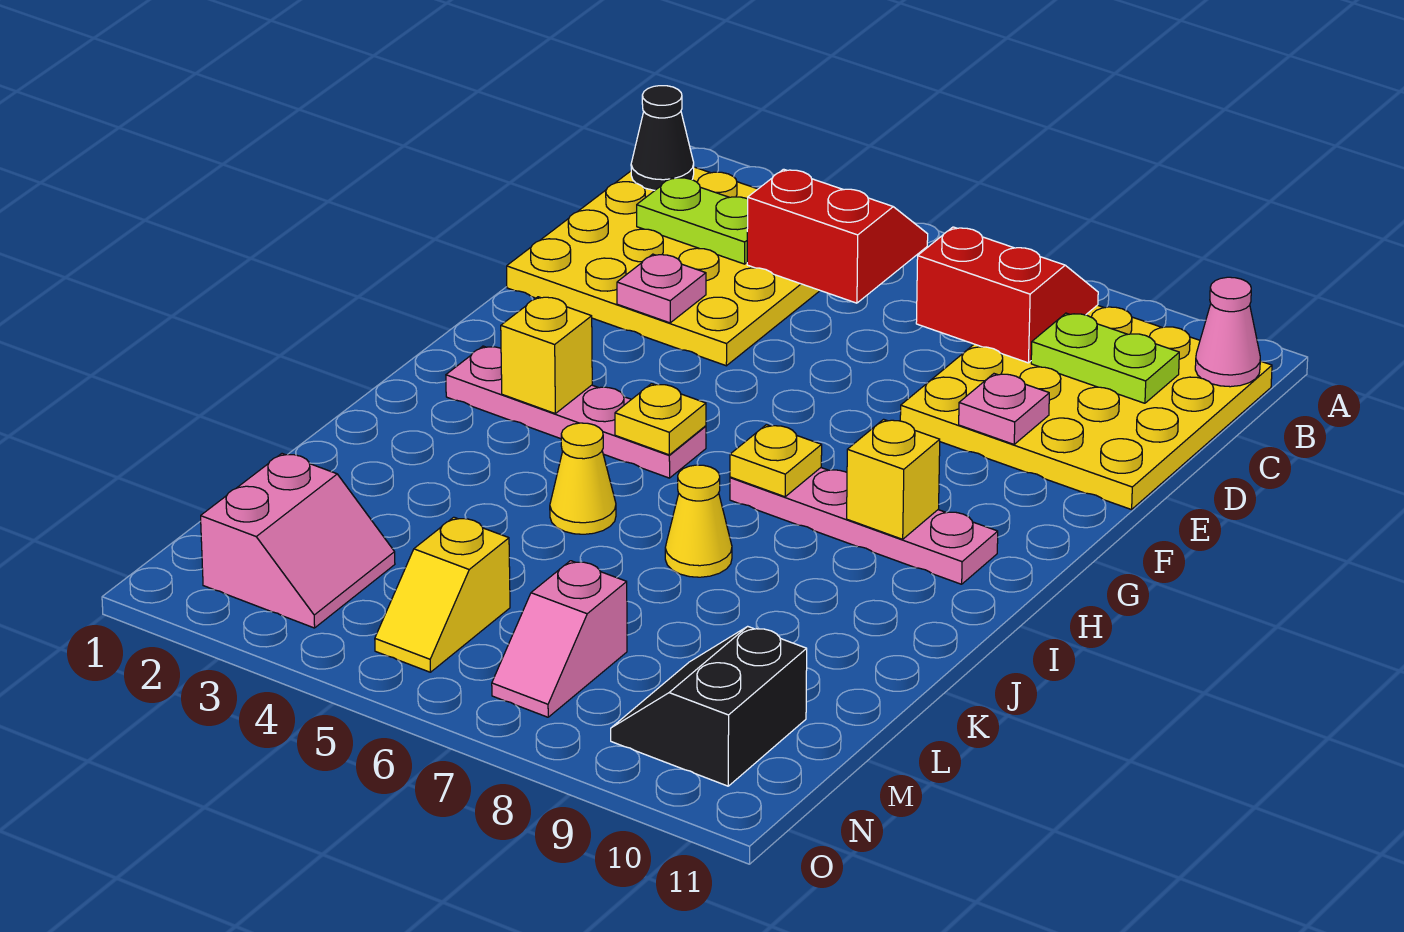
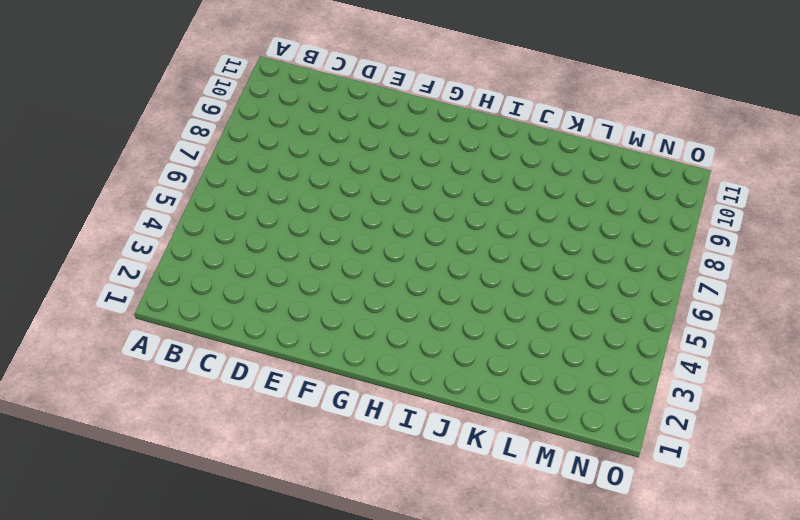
none -> yellow plate B1:E4 level 1
none -> yellow plate B8:E11 level 1
none -> pink plate H2:H5 level 1

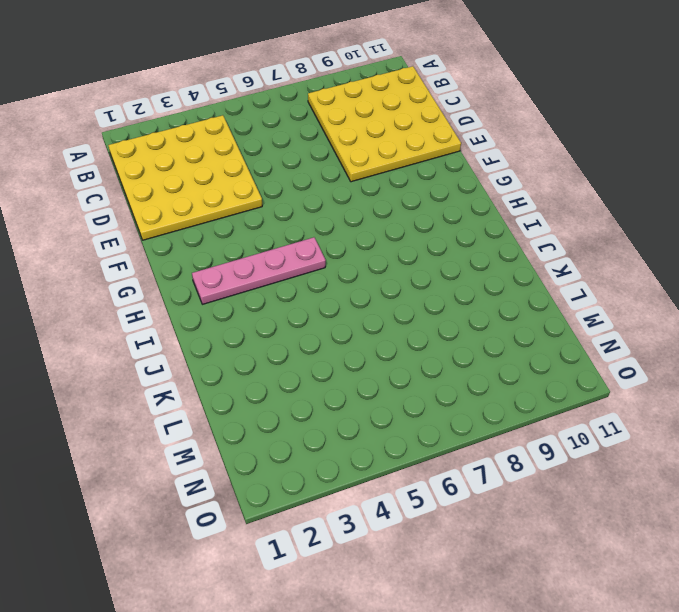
none -> pink plate H7:H10 level 1
none -> yellow cone J5 level 1
none -> yellow cone J7 level 1

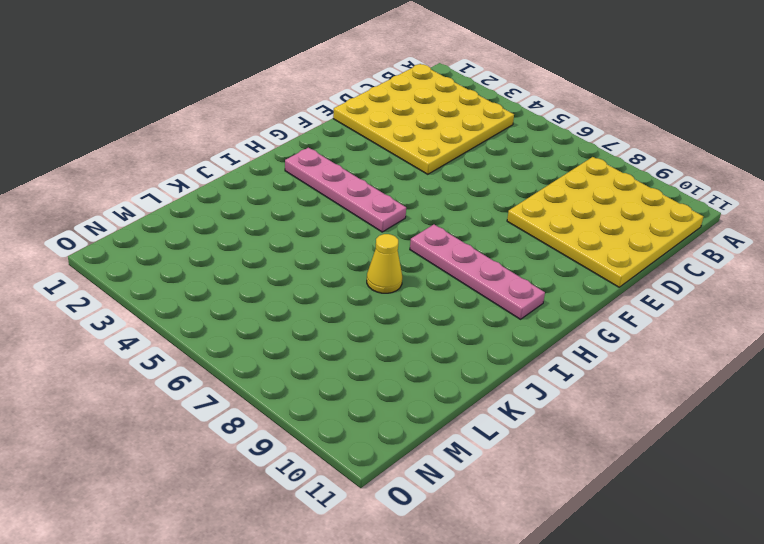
none -> yellow cone J5 level 1
none -> pink slope M2:N3 level 1 top 2
none -> yellow slope M5:N5 level 1 top M

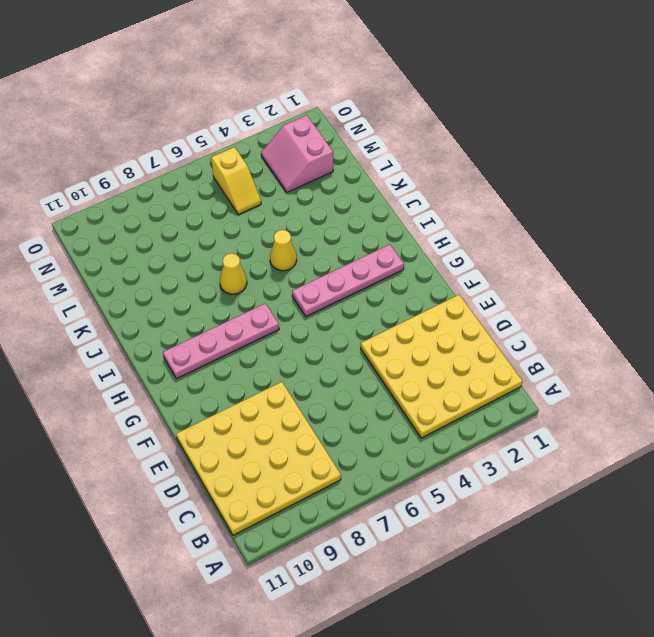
yellow slope M5:N5 level 1 top N -> yellow slope M5:N5 level 1 top M
none -> pink slope M7:N7 level 1 top M
none -> black slope M9:N10 level 1 top 10
none -> black cone B1 level 2

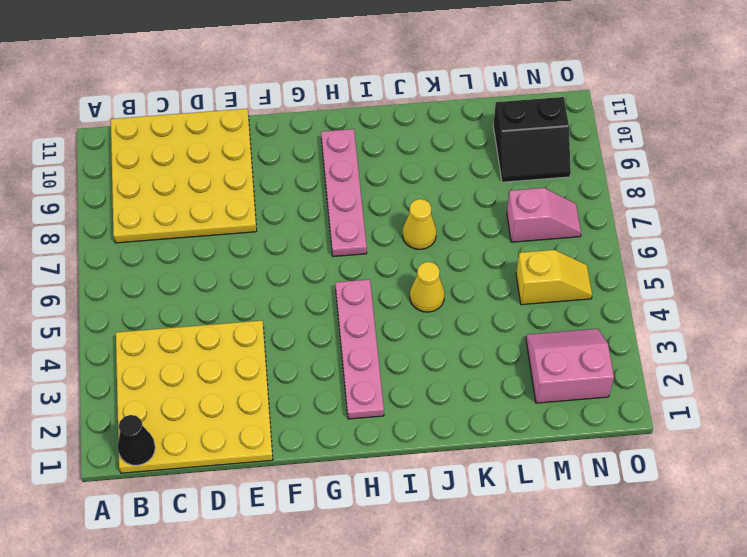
none -> red slope B4:C5 level 2 top C
none -> red slope B7:C8 level 2 top C
none -> pink cone B11 level 2

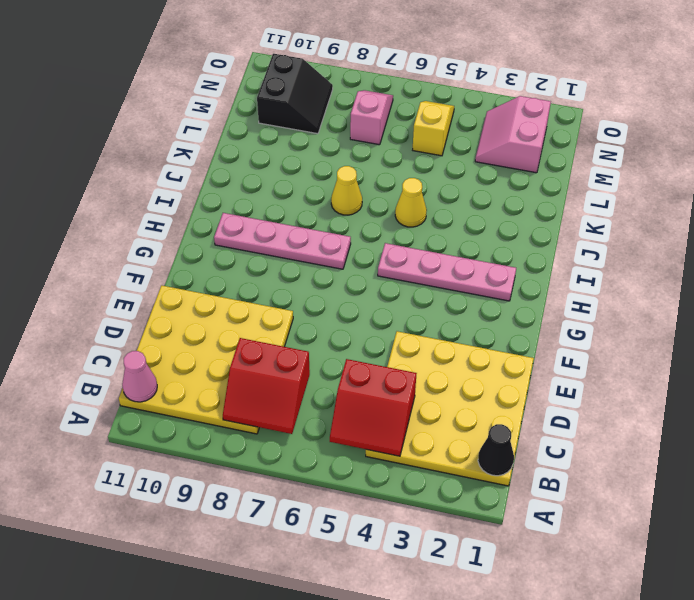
none -> lime plate C2:C3 level 2
none -> lime plate C9:C10 level 2
none -> pink plate E3 level 2

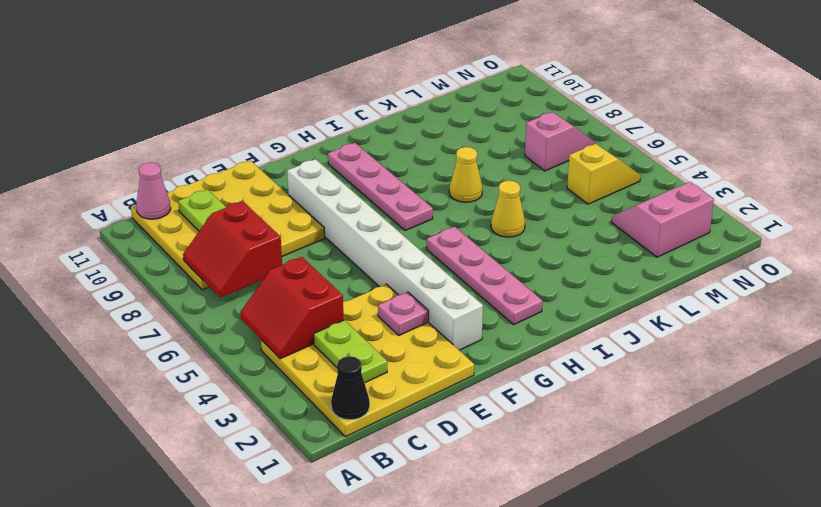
white brick F2:F9 level 1 -> none
none -> black slope M9:N10 level 1 top 10
none -> pink plate E9 level 2
none -> yellow brick H3 level 2

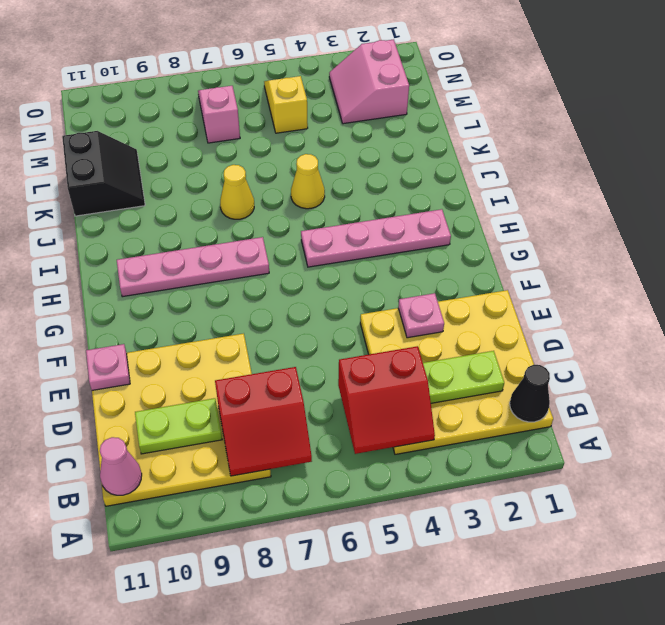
pink plate E11 level 2 -> pink plate E9 level 2
black slope K10:L11 level 1 top 11 -> black slope M9:N10 level 1 top 10
none -> yellow brick H3 level 2
none -> yellow plate H5 level 2
none -> yellow plate H7 level 2

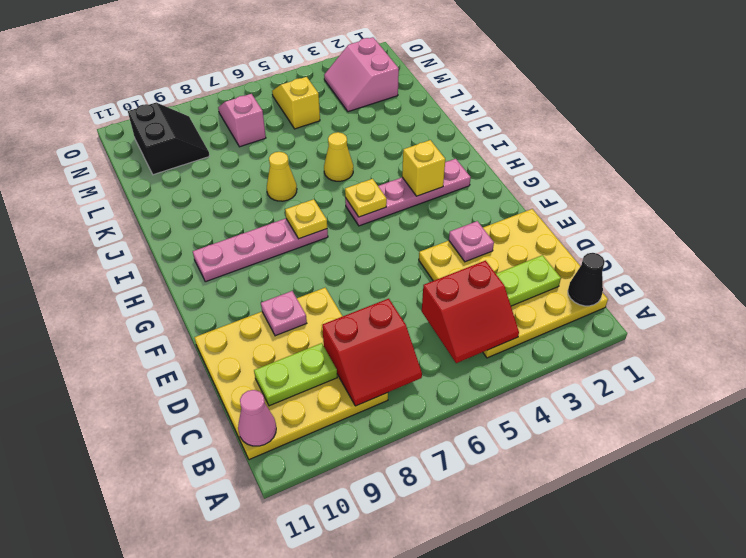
none -> yellow brick H9 level 2

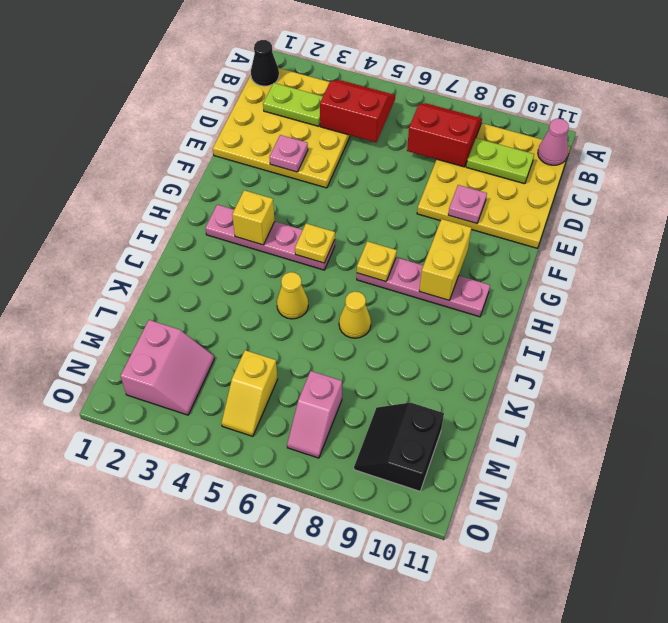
yellow brick G9:H9 level 2 -> yellow brick H9 level 2

